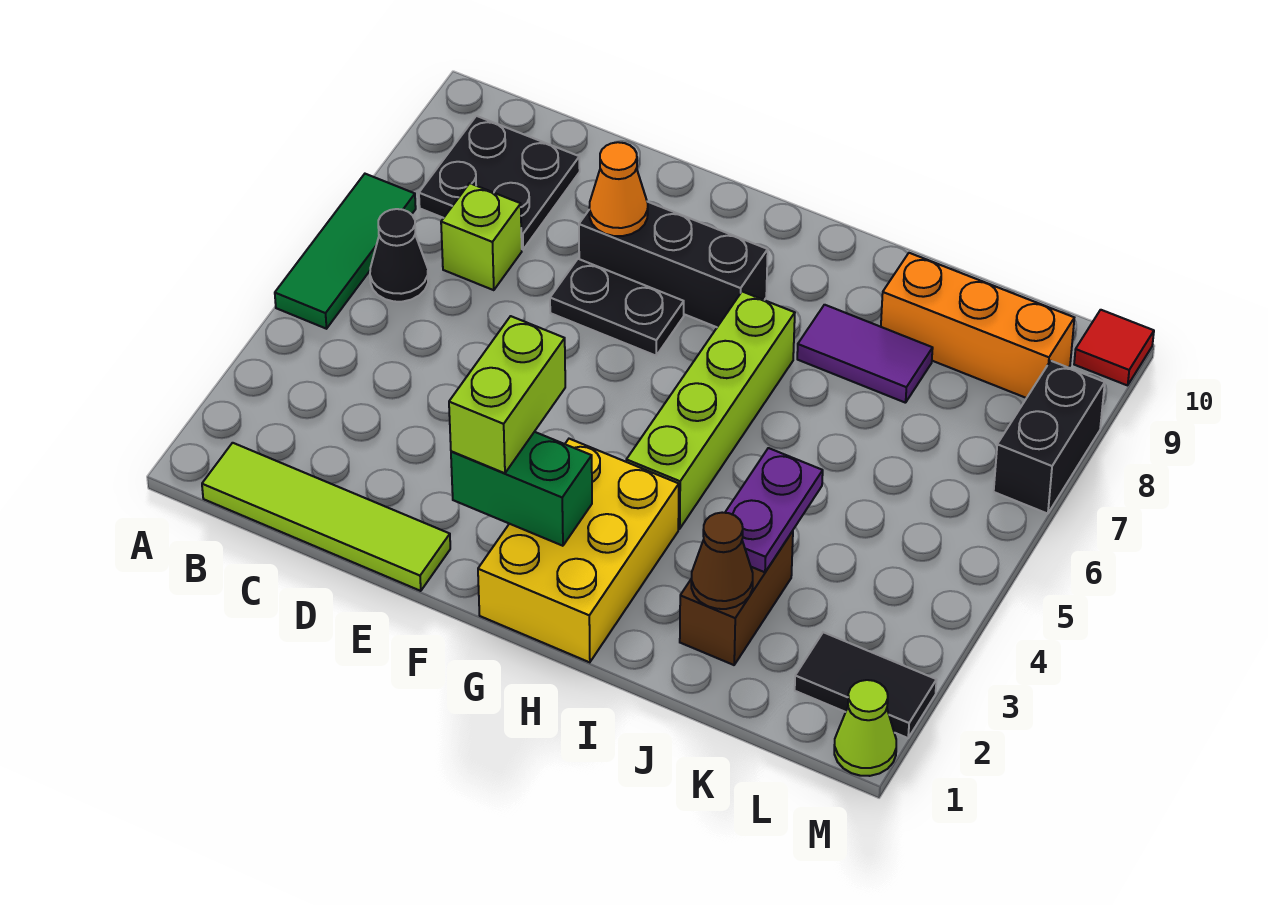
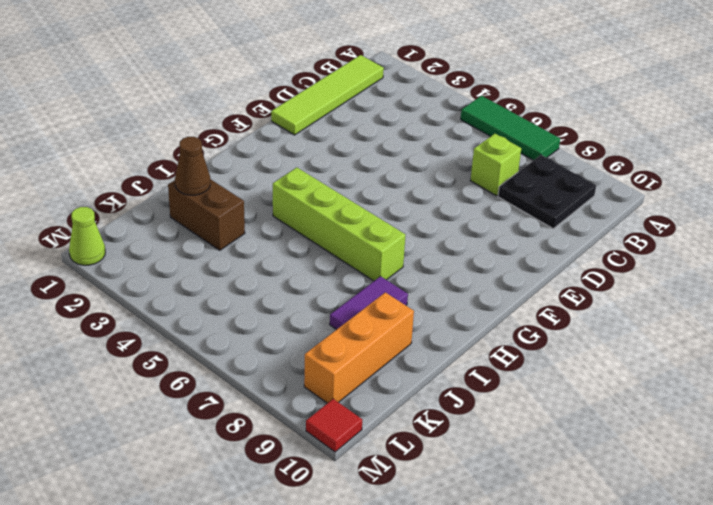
none -> black cone B6 level 1
none -> black plate E7:F7 level 1
none -> black brick E8:G8 level 1

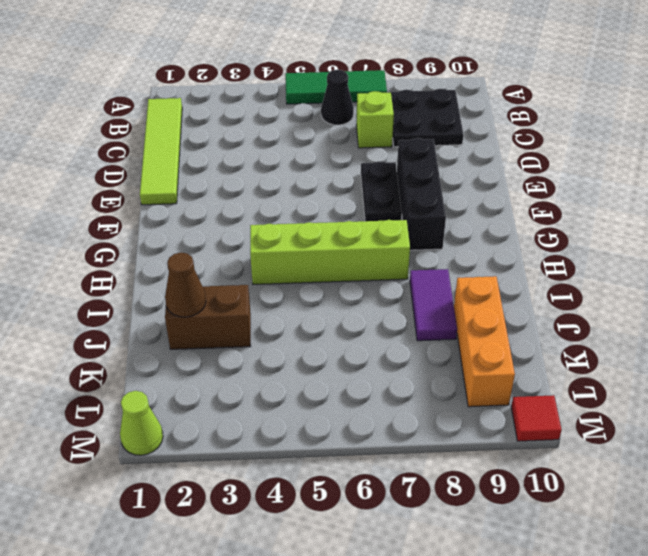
none -> yellow brick G1:H3 level 1
none -> black tile L2:M2 level 1
none -> black brick M7:M8 level 1

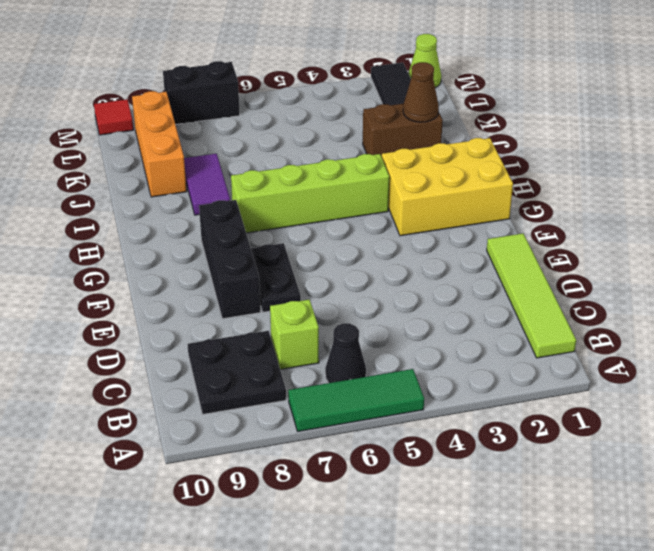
none -> orange cone E8 level 2
none -> green brick F2:G2 level 2
none -> purple plate J3:J4 level 2

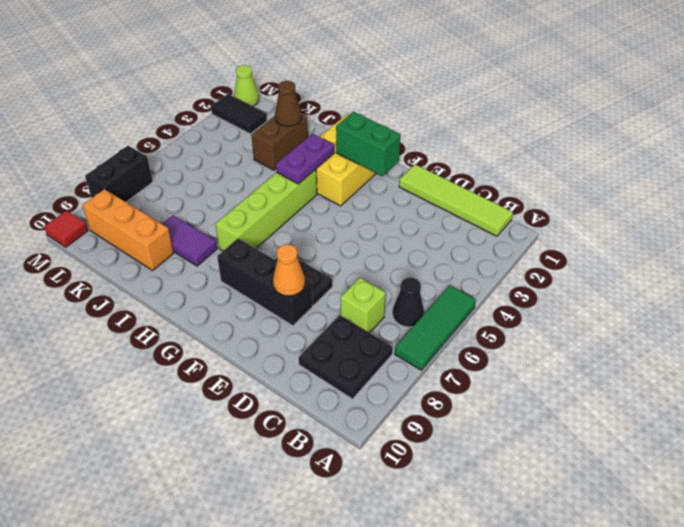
purple plate H3:H4 level 2 -> purple plate J3:J4 level 2
none -> lime brick F2:F3 level 3

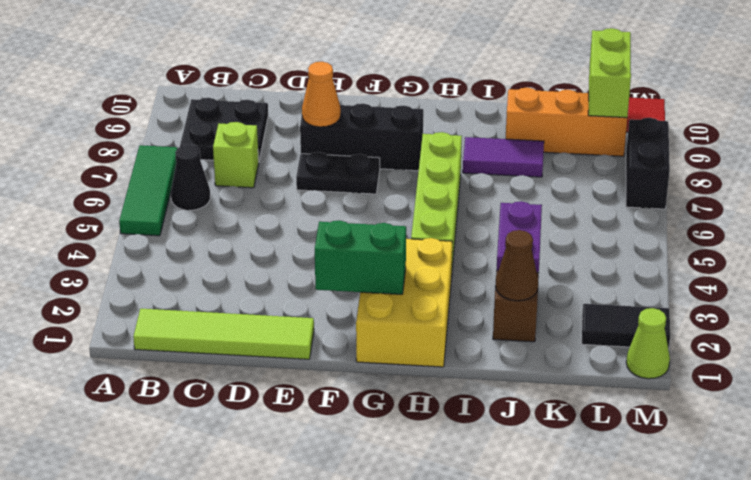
lime brick L9:L10 level 2 -> lime brick F2:F3 level 3

